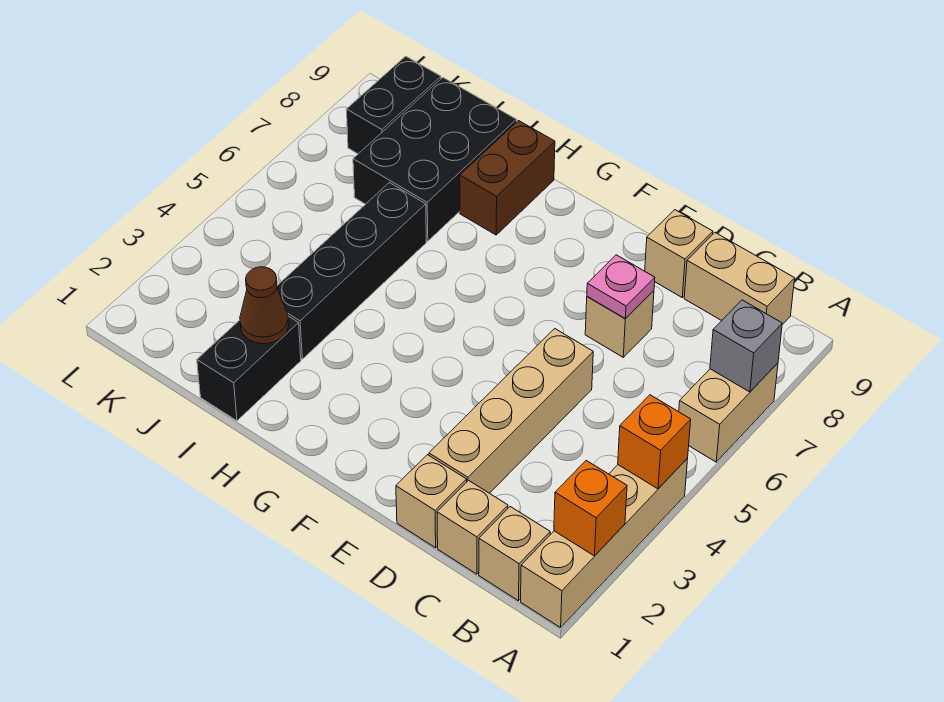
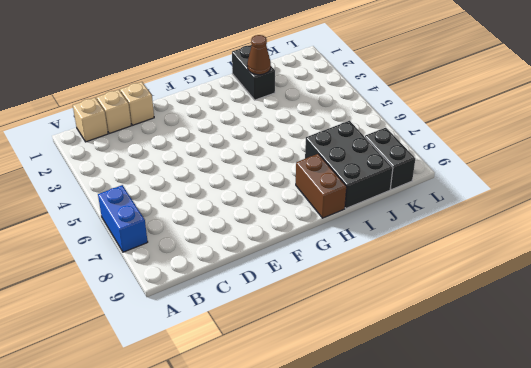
blue brick A6:A7 level 1 -> tan brick A6:A7 level 1
none -> tan brick A1:A4 level 1
none -> tan brick B9:C9 level 1
none -> tan brick D2:D5 level 1

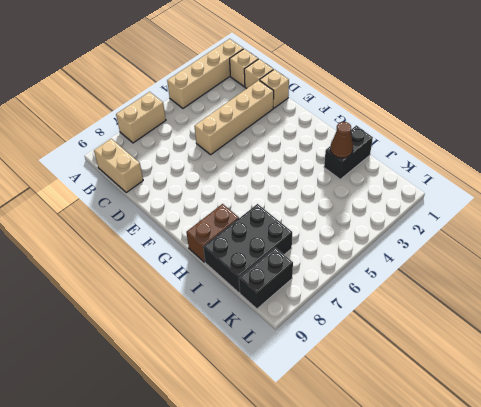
none -> tan brick D7 level 1
none -> tan brick D9 level 1
none -> black brick I3:I6 level 1

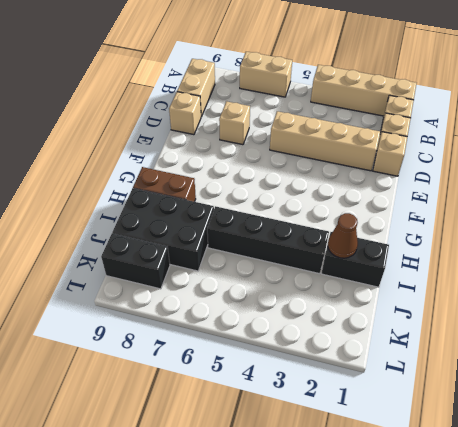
none -> orange brick A2 level 2
none -> orange brick A4 level 2
none -> grey brick A7 level 2

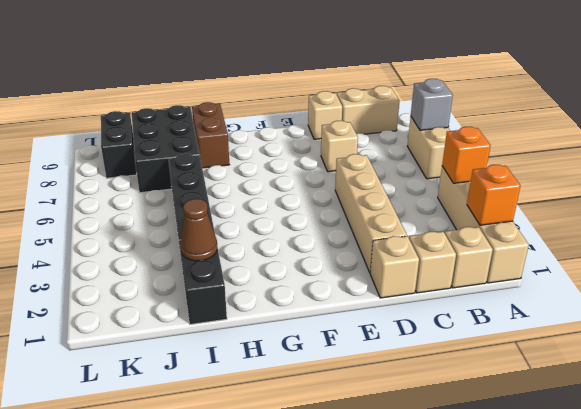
none -> pink plate D7 level 2

